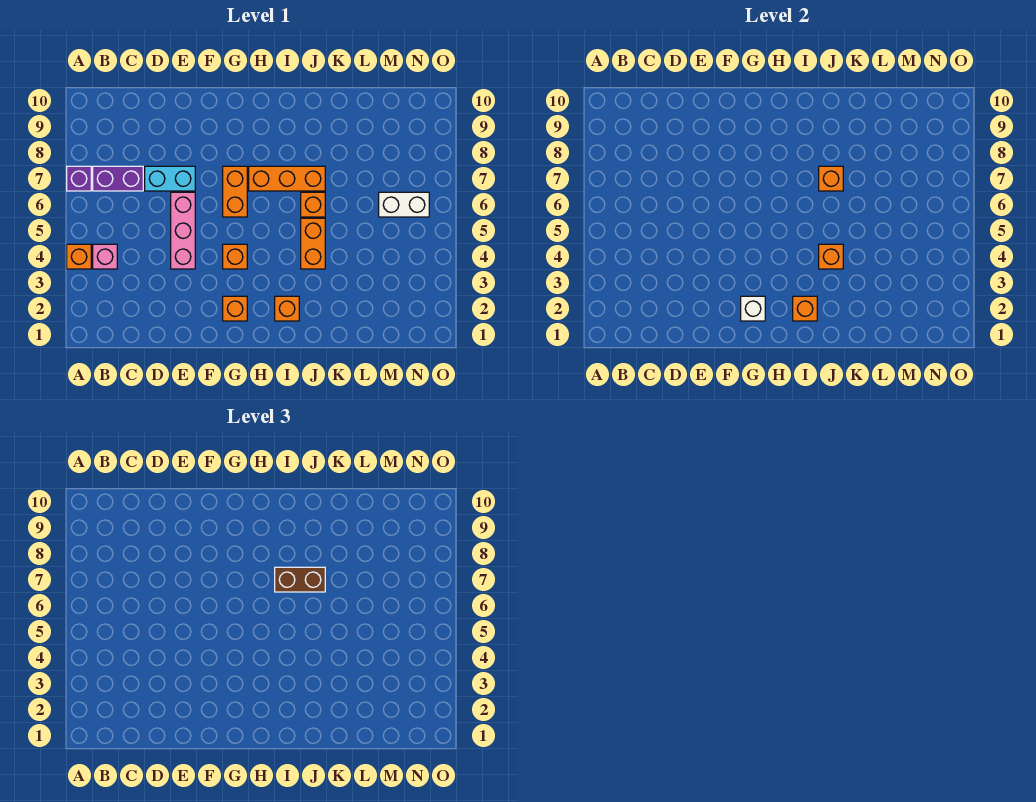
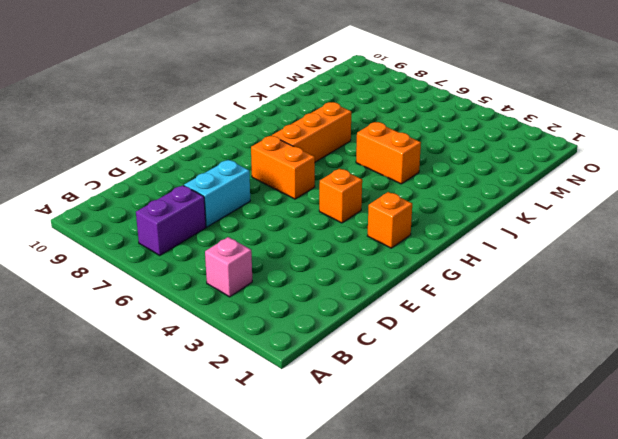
none -> orange brick A4 level 1
none -> purple brick A7 level 1
none -> pink brick E4:E6 level 1

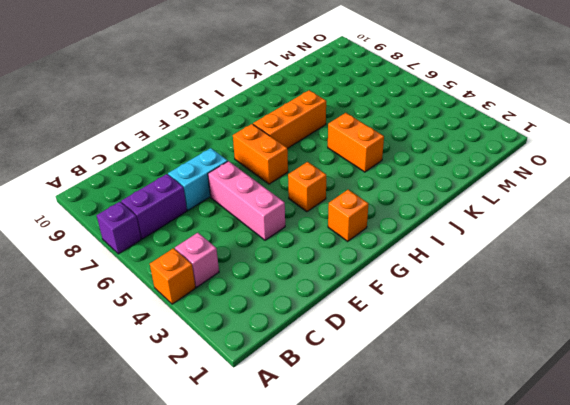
none -> orange brick I2 level 1
none -> orange brick J6 level 1
none -> white brick M6:N6 level 1

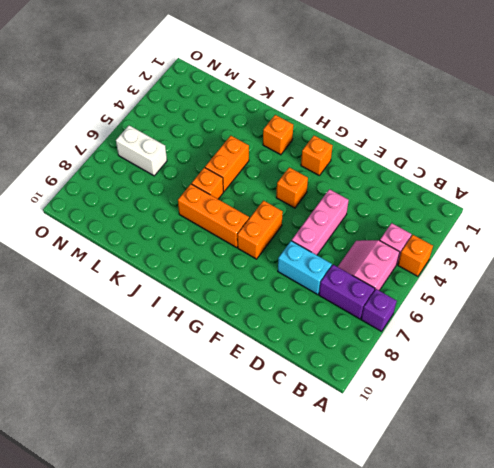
pink slope B5:C6 level 1 top B -> none
none -> white brick G2 level 2
none -> orange brick I2 level 2
none -> orange brick J4 level 2

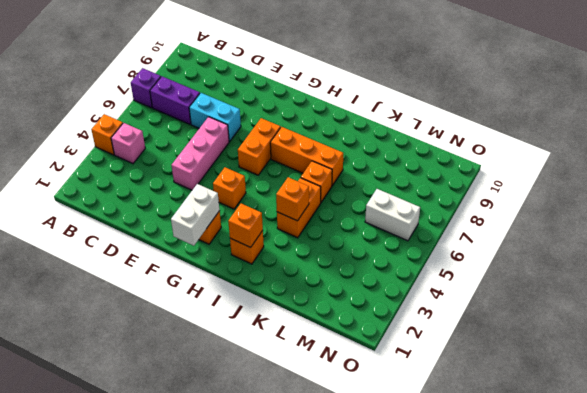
white brick G1:G2 level 2 -> white brick G2 level 2
none -> orange brick J7 level 2
none -> brown brick I7:J7 level 3

